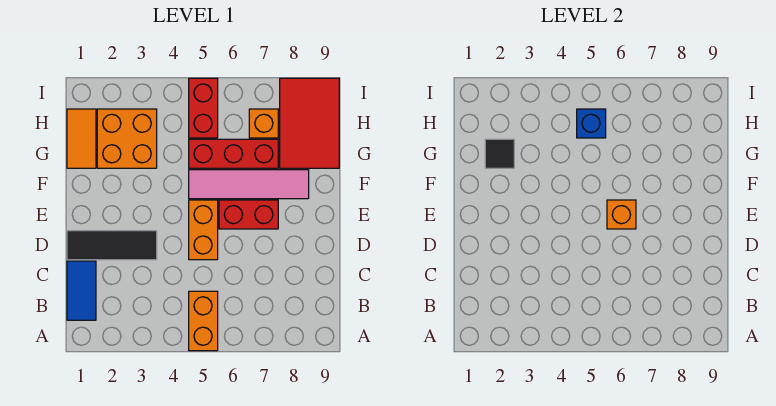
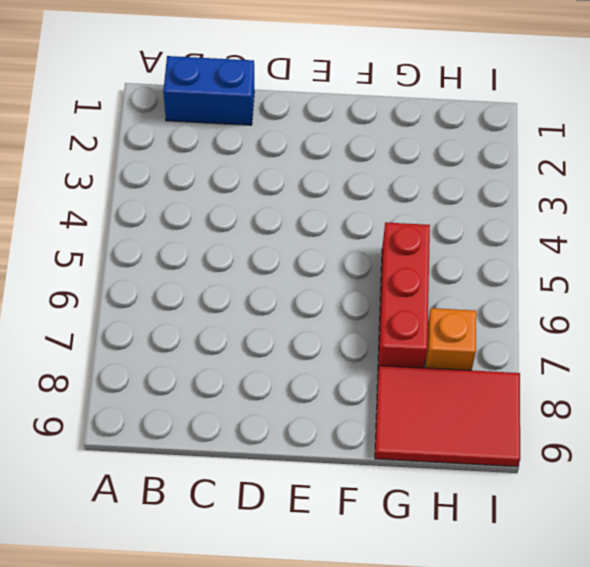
blue brick B1:C1 level 1 -> blue tile B1:C1 level 1
none -> orange brick A5:B5 level 1
none -> black tile D1:D3 level 1
none -> orange brick D5:E5 level 1

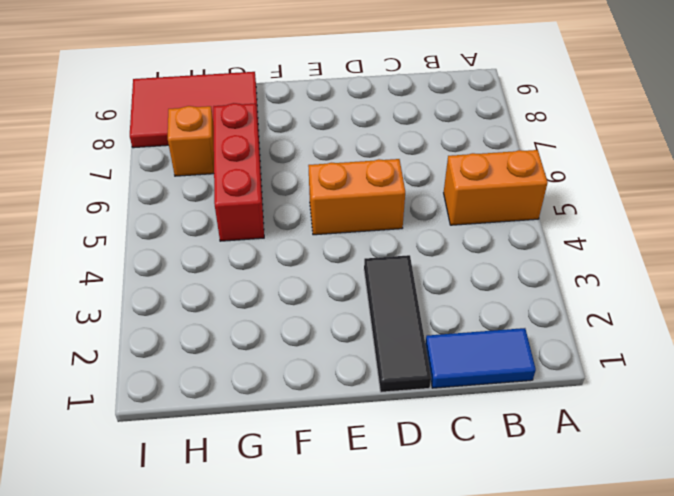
none -> red brick E6:E7 level 1
none -> pink tile F5:F8 level 1
none -> orange tile G1:H1 level 1

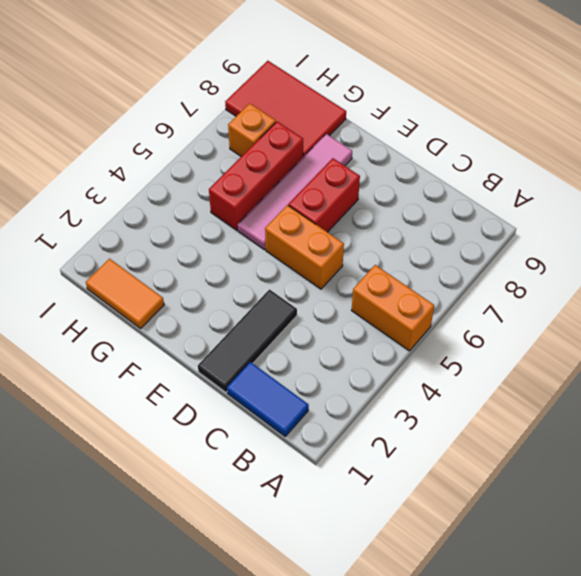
none -> orange brick G2:H3 level 1
none -> red brick H5:I5 level 1
none -> orange brick E6 level 2

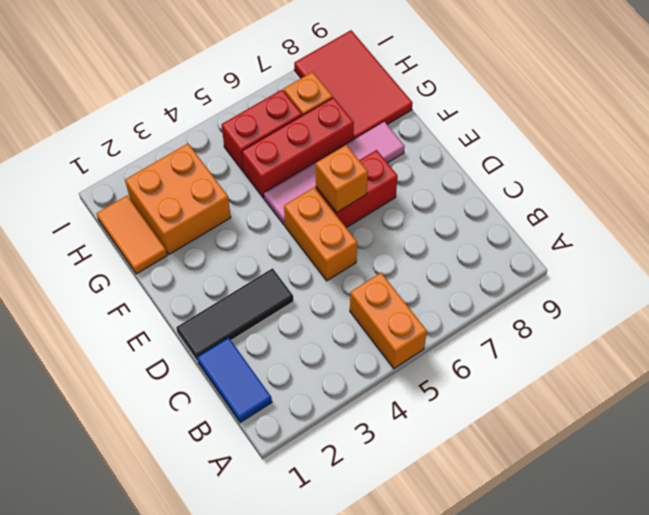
red brick H5:H6 level 1 -> red brick H5:I5 level 1
none -> black tile G2 level 2
none -> blue brick H5 level 2

